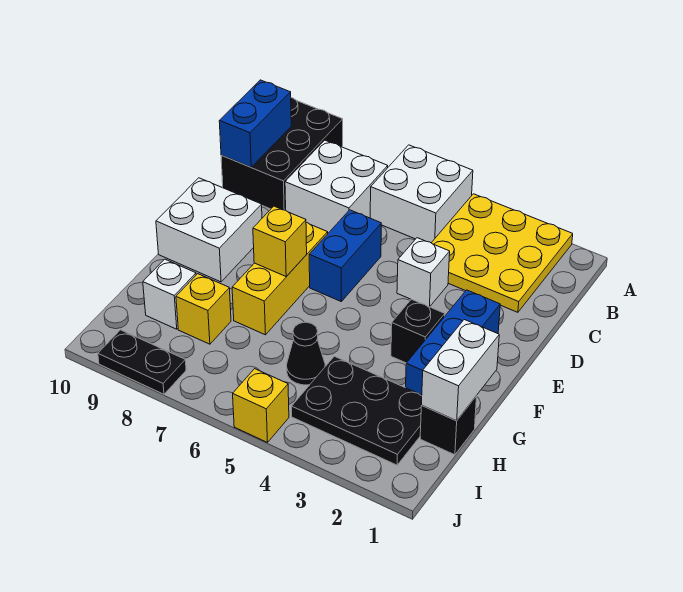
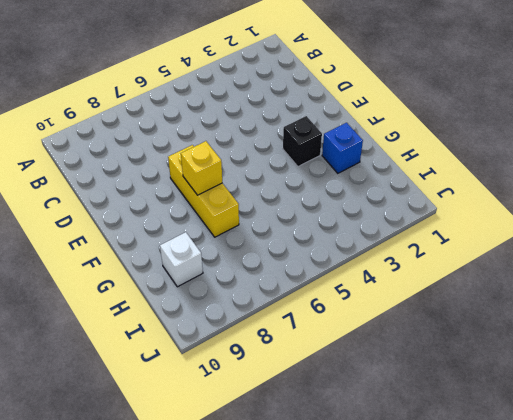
blue brick G2 level 1 -> blue brick E2:G2 level 1
none -> yellow plate A2:C4 level 1
none -> white brick A5:B6 level 1
none -> black brick A9:C10 level 1

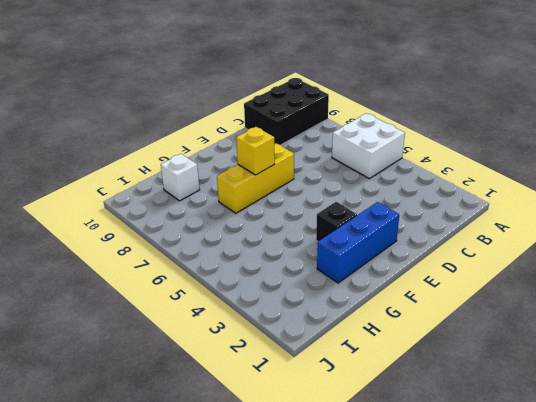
none -> yellow plate A2:C4 level 1
none -> white brick B7:C8 level 1
none -> white brick D4 level 1

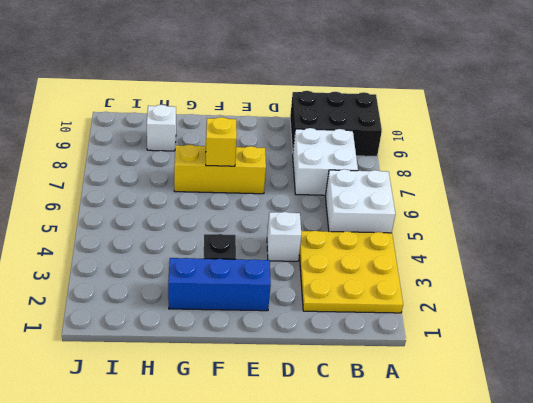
none -> blue brick D6:E6 level 1
none -> white brick E9:F10 level 1
none -> black brick H1 level 1

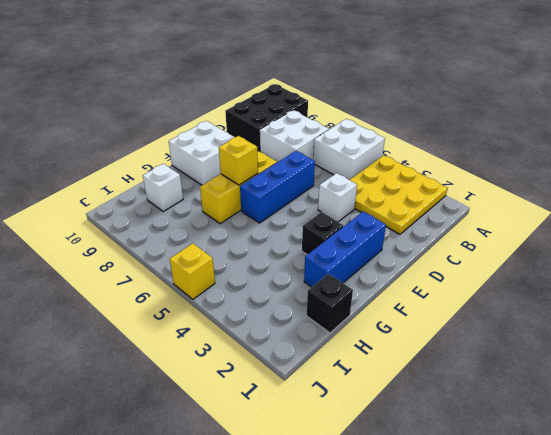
blue brick D6:F6 level 1 -> blue brick D6:E6 level 1
none -> black plate H2:I4 level 1
none -> black cone H5 level 1
none -> yellow brick H8 level 1

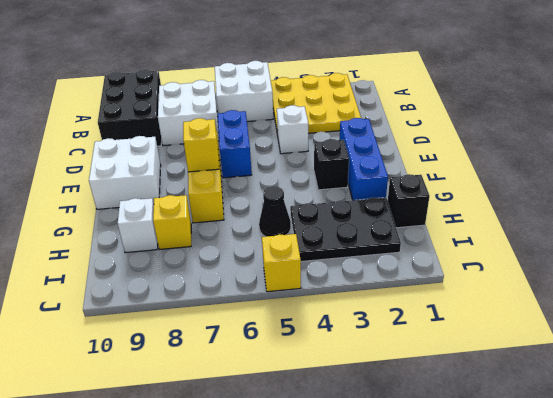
none -> black plate J8:J9 level 1
none -> blue brick B10:C10 level 2
none -> white brick G1:H1 level 2

